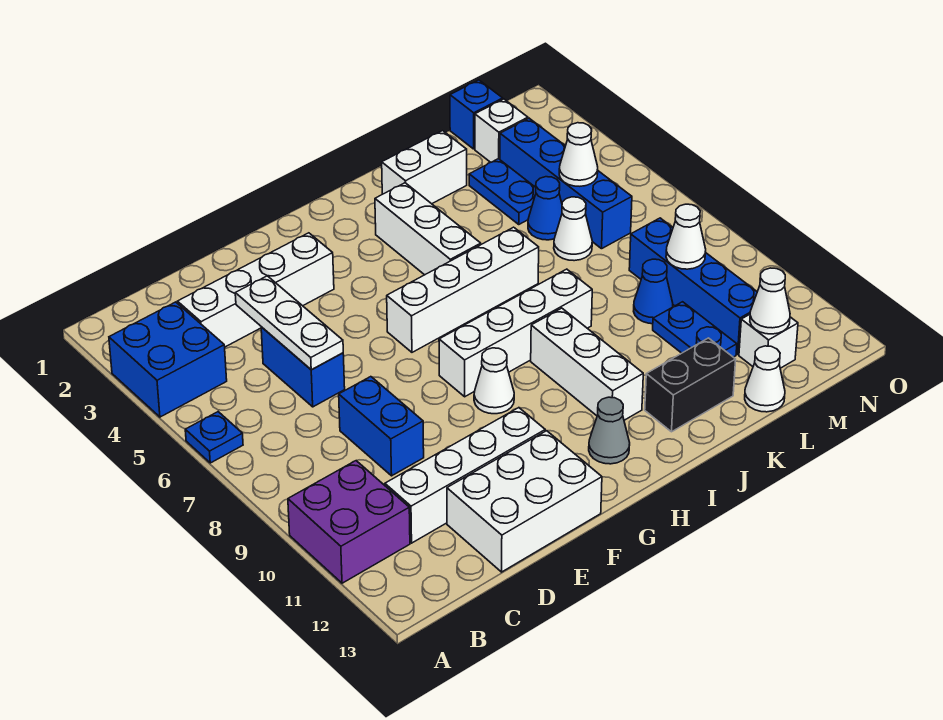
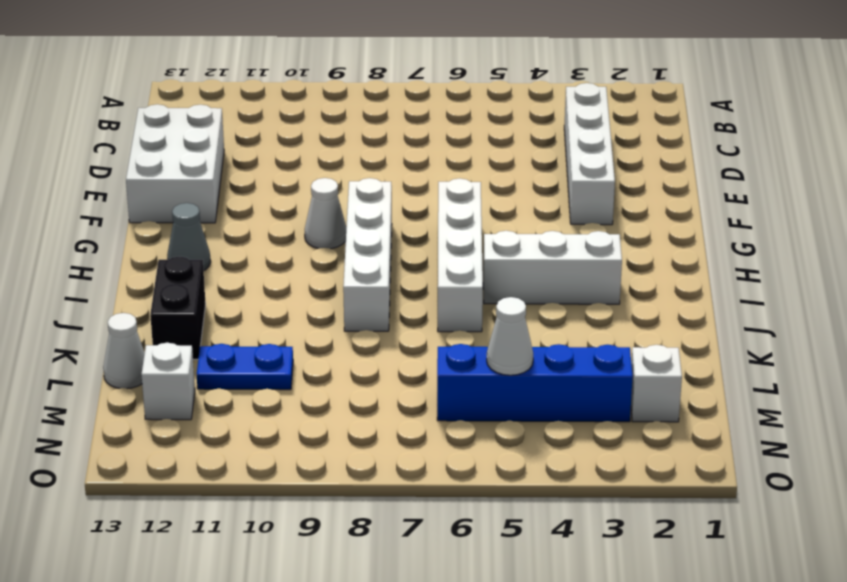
none -> blue brick A3:B4 level 1
none -> blue plate A6 level 1
none -> purple brick A10:B11 level 1
none -> white brick C11:F11 level 1

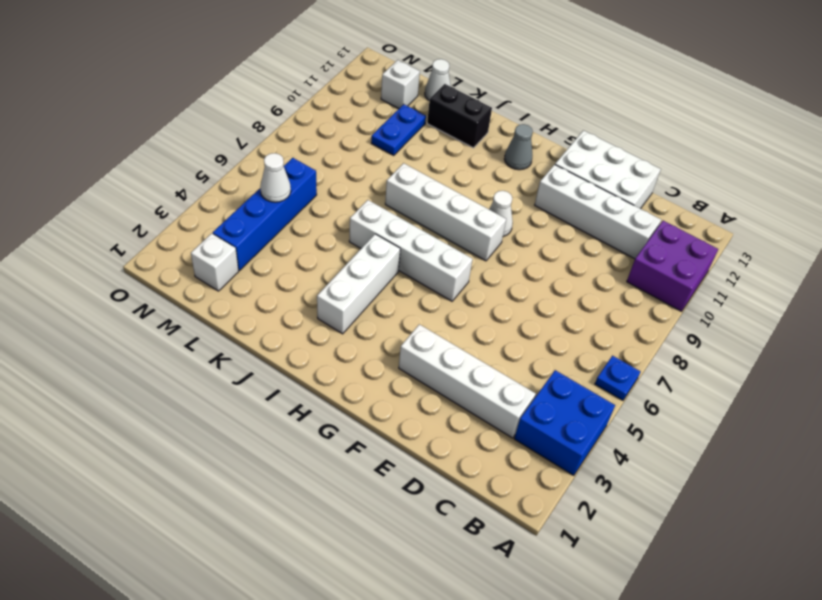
none -> blue brick D5:D6 level 1
none -> blue brick D8:D9 level 1
none -> white brick I9:I11 level 1
none -> white brick J2:K2 level 1

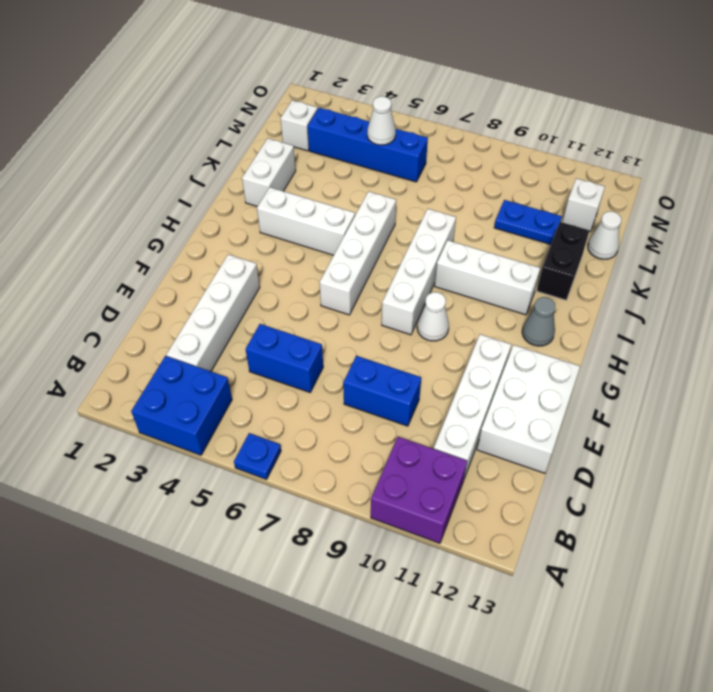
none -> blue plate L3:L4 level 1
none -> blue cone L5 level 1
none -> white cone L6 level 1
none -> blue cone L9 level 1

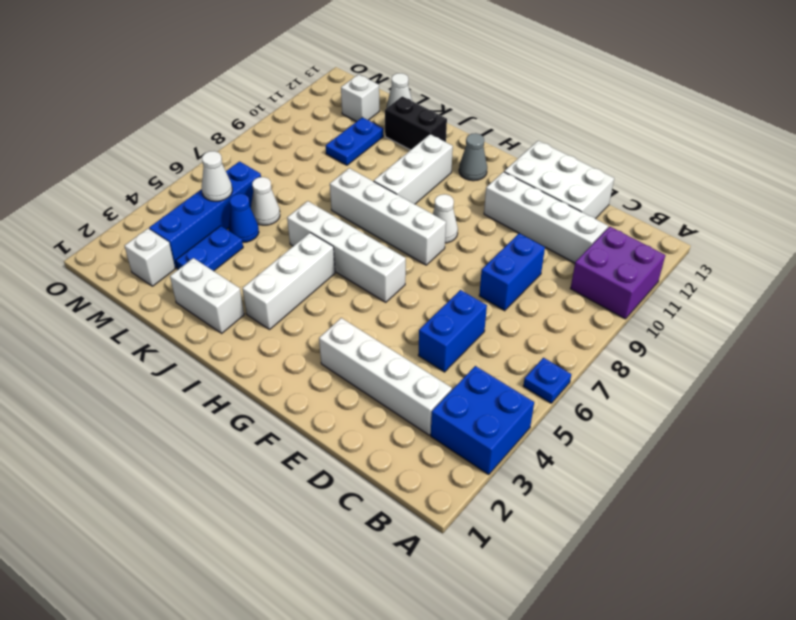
none -> blue cone L9 level 1
none -> blue brick M1 level 1
none -> blue brick M8:M11 level 1
none -> white plate D4:D6 level 2

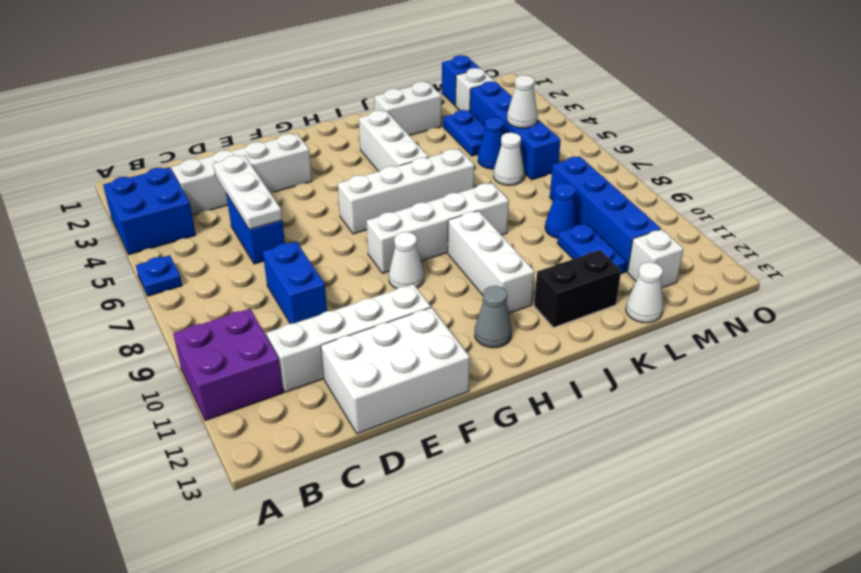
none -> white cone M9 level 2
none -> white cone M12 level 2

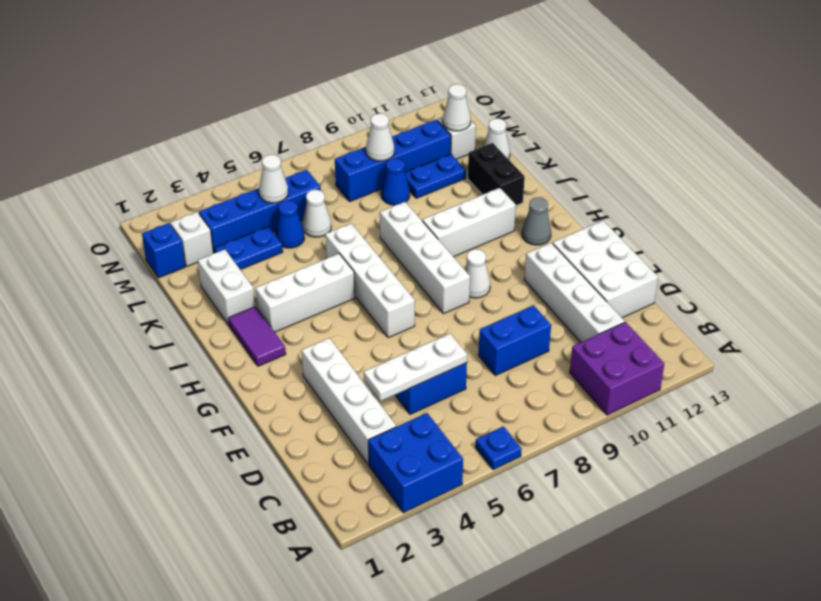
purple tile H2:I2 level 1 -> none

